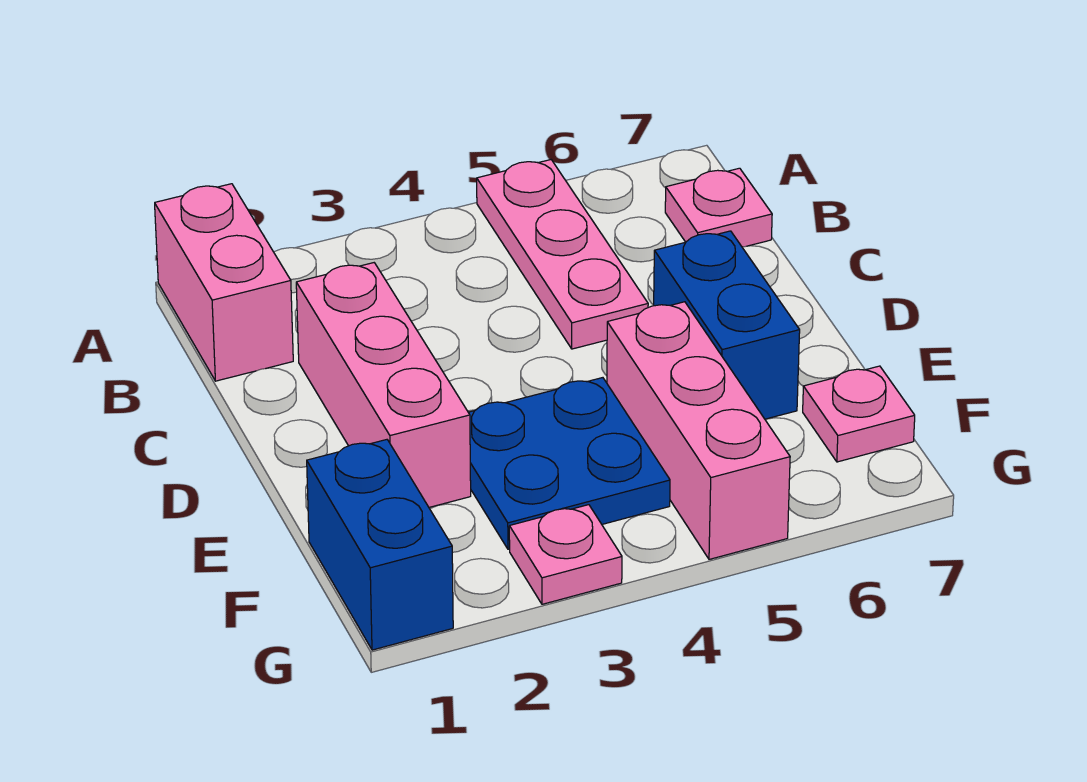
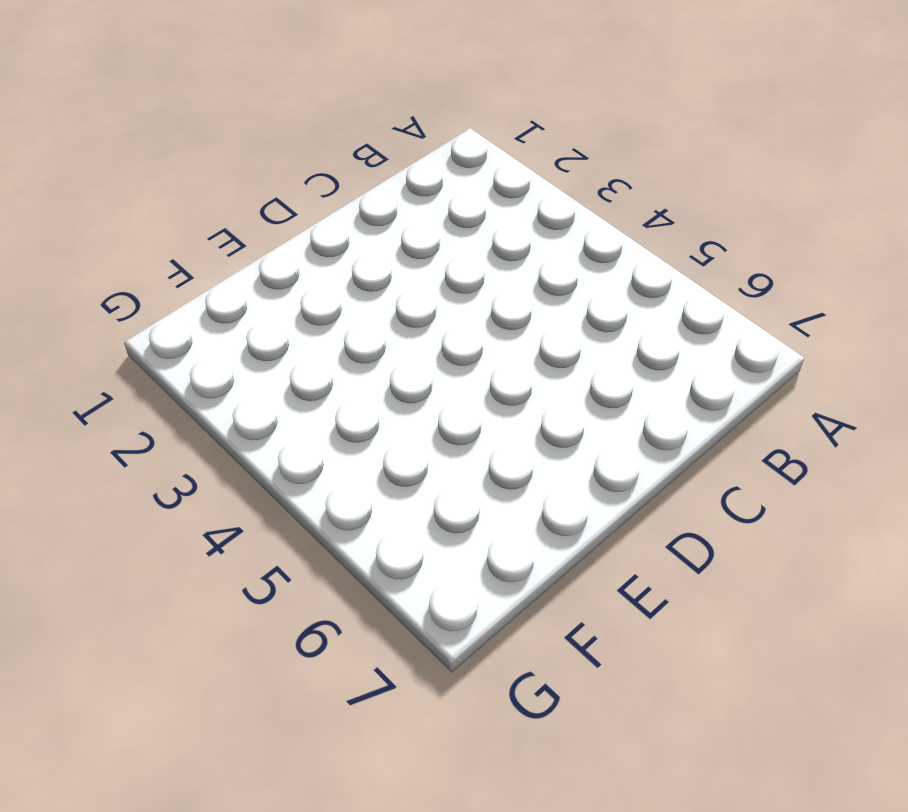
none -> pink brick A1:B1 level 1
none -> pink plate A5:C5 level 1

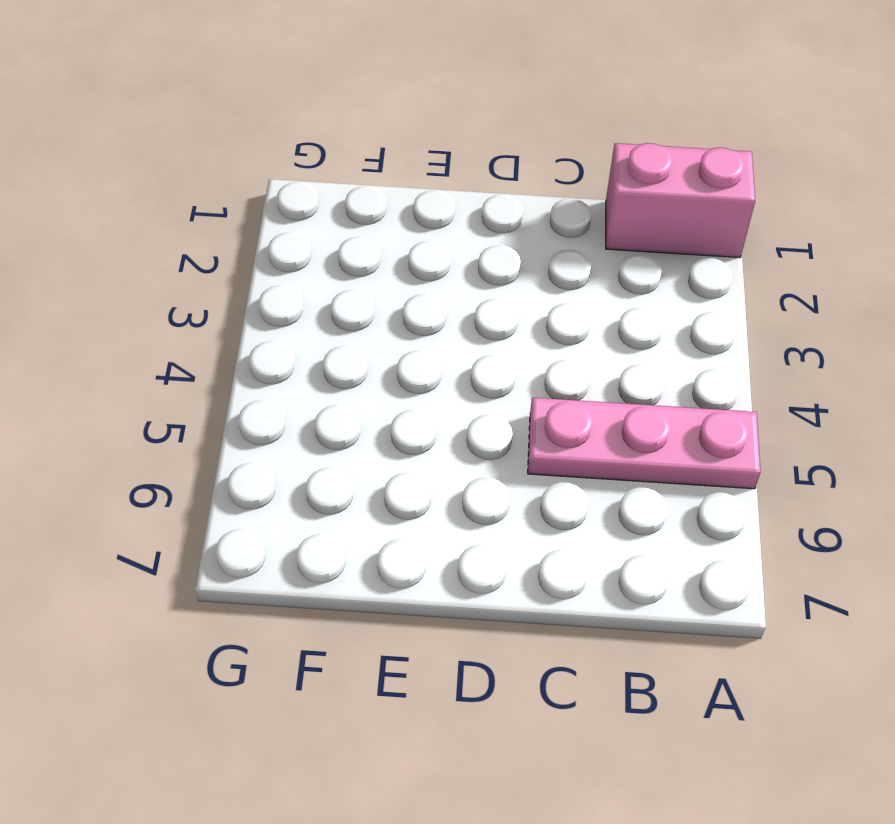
none -> pink plate B7 level 1
none -> pink brick C2:E2 level 1

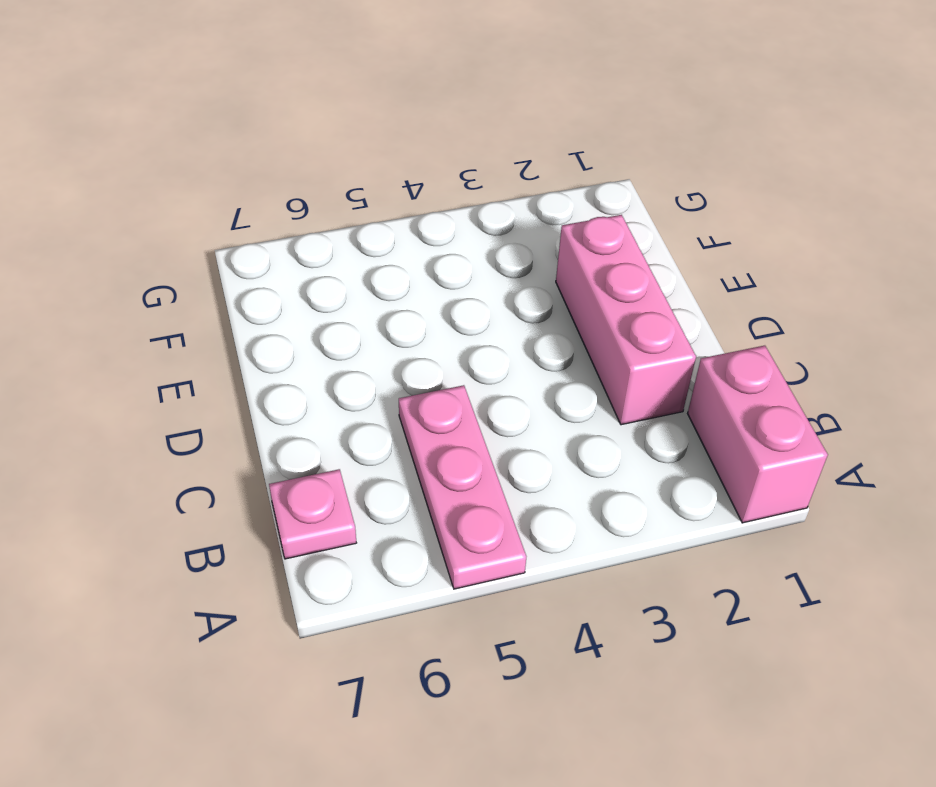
none -> blue brick D6:E6 level 1
none -> blue plate E3:F4 level 1

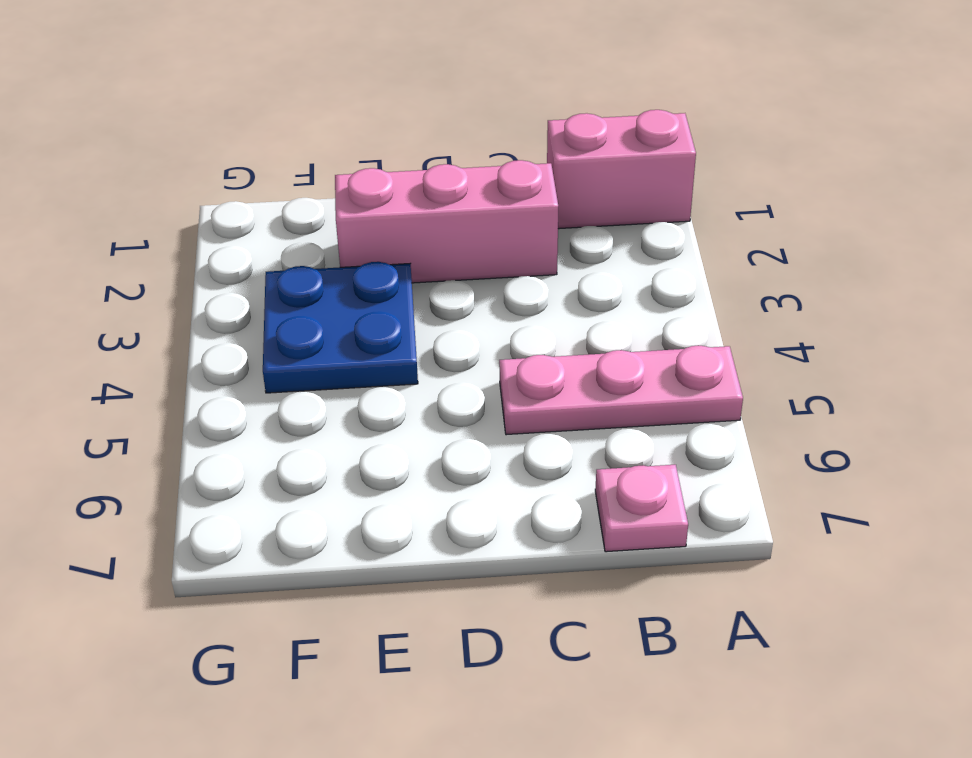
none -> blue brick D6:E6 level 1
none -> pink brick E5:G5 level 1

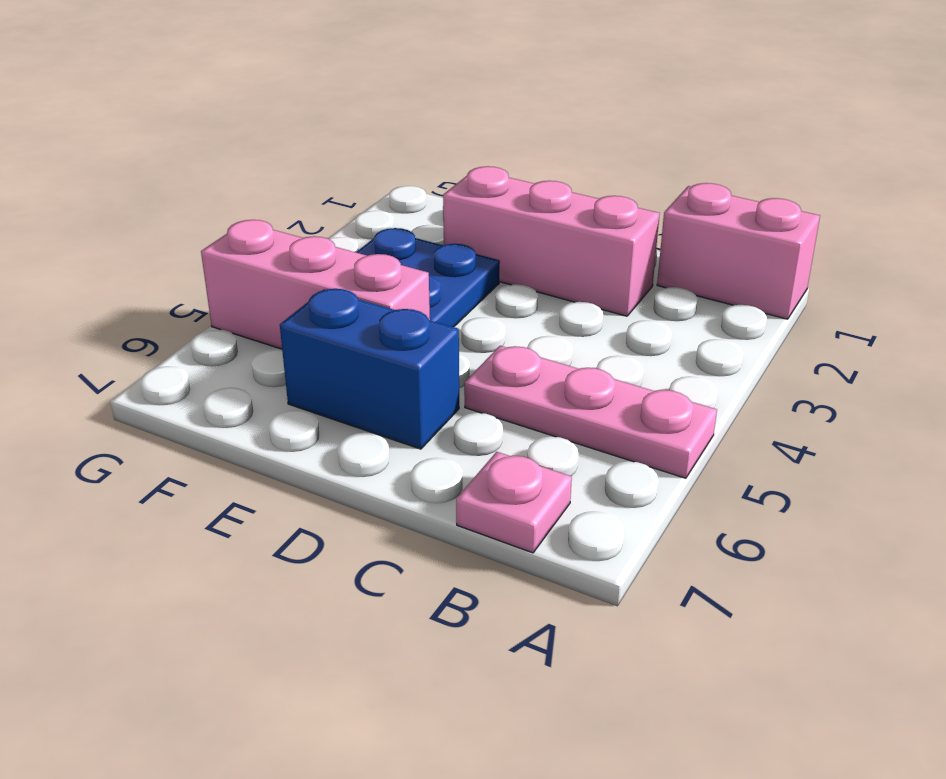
none -> blue brick F1:G1 level 1
none -> pink plate F7 level 1

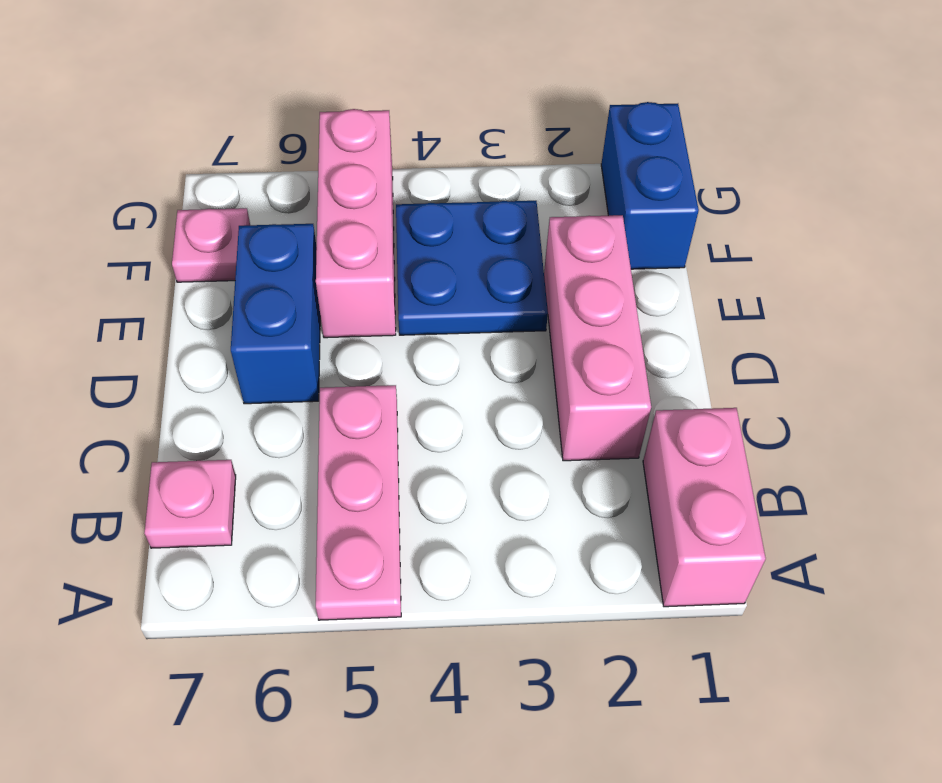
none -> pink plate G3 level 1

